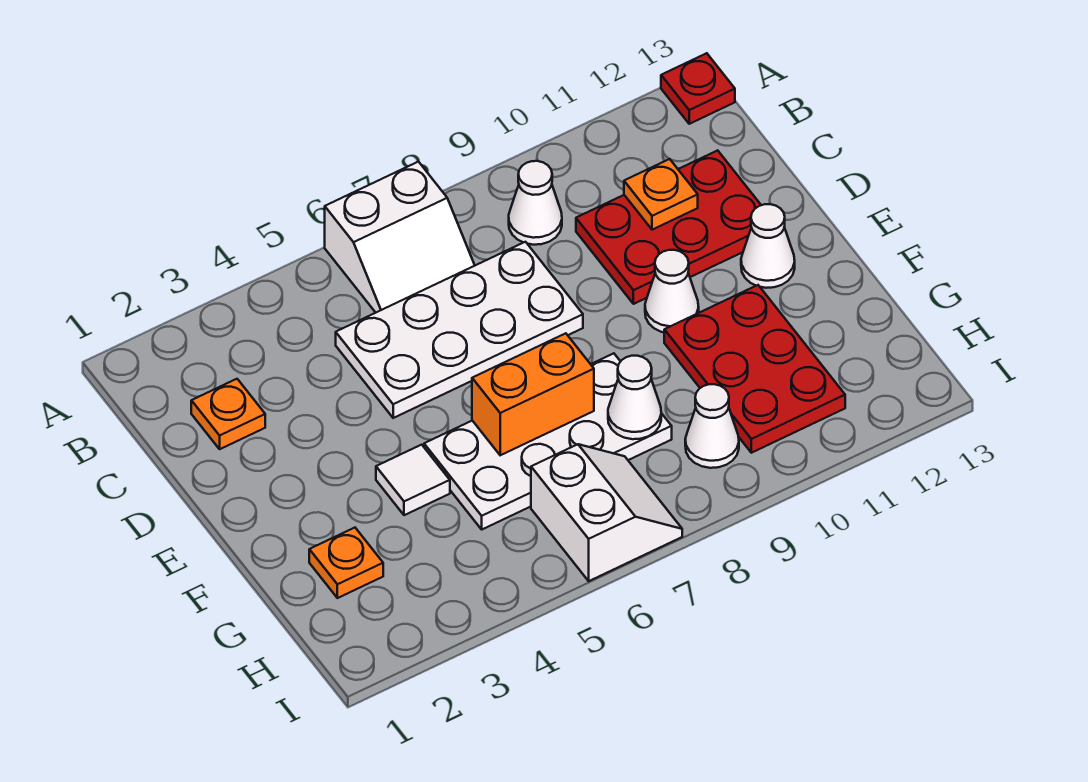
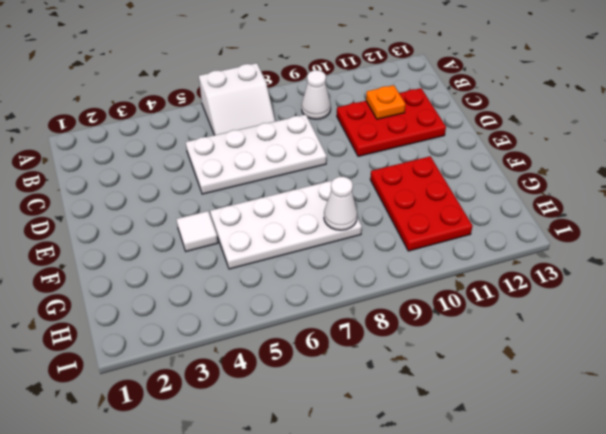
none -> red plate A13 level 1
none -> orange plate C2 level 1
none -> white cone E10 level 1

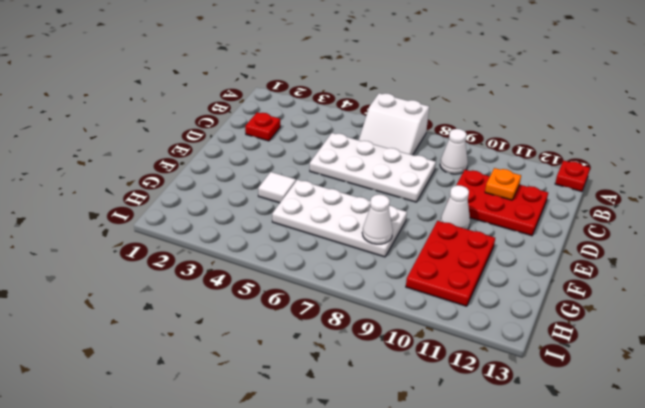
red plate C2 level 1 -> orange plate C2 level 1
none -> white cone E12 level 1
none -> orange plate G2 level 1
none -> white slope H6:I7 level 1 top 6

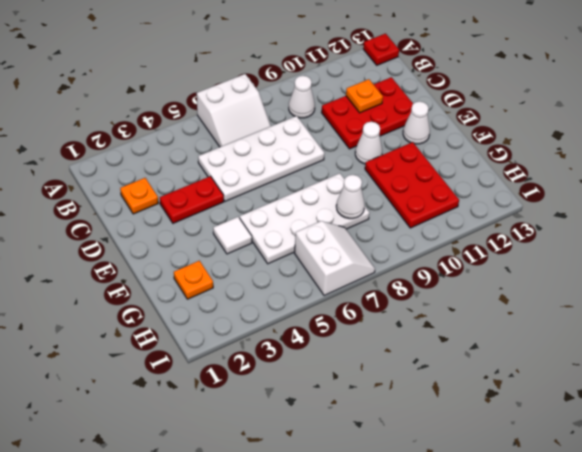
red plate D3:D4 level 1 -> none
none -> white cone H9 level 1
none -> orange brick F6:F7 level 2

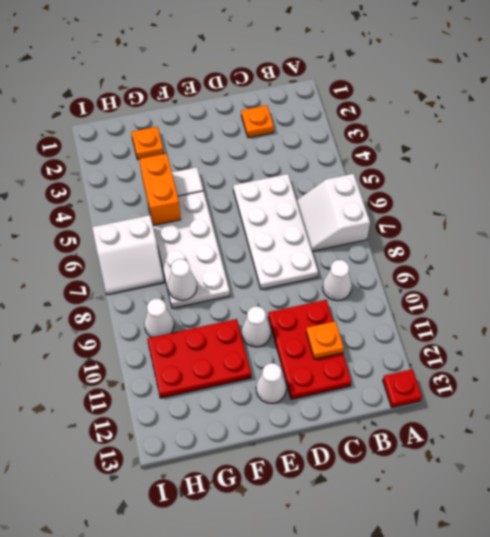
orange brick G4:G5 level 2 -> orange brick F6:F7 level 2

